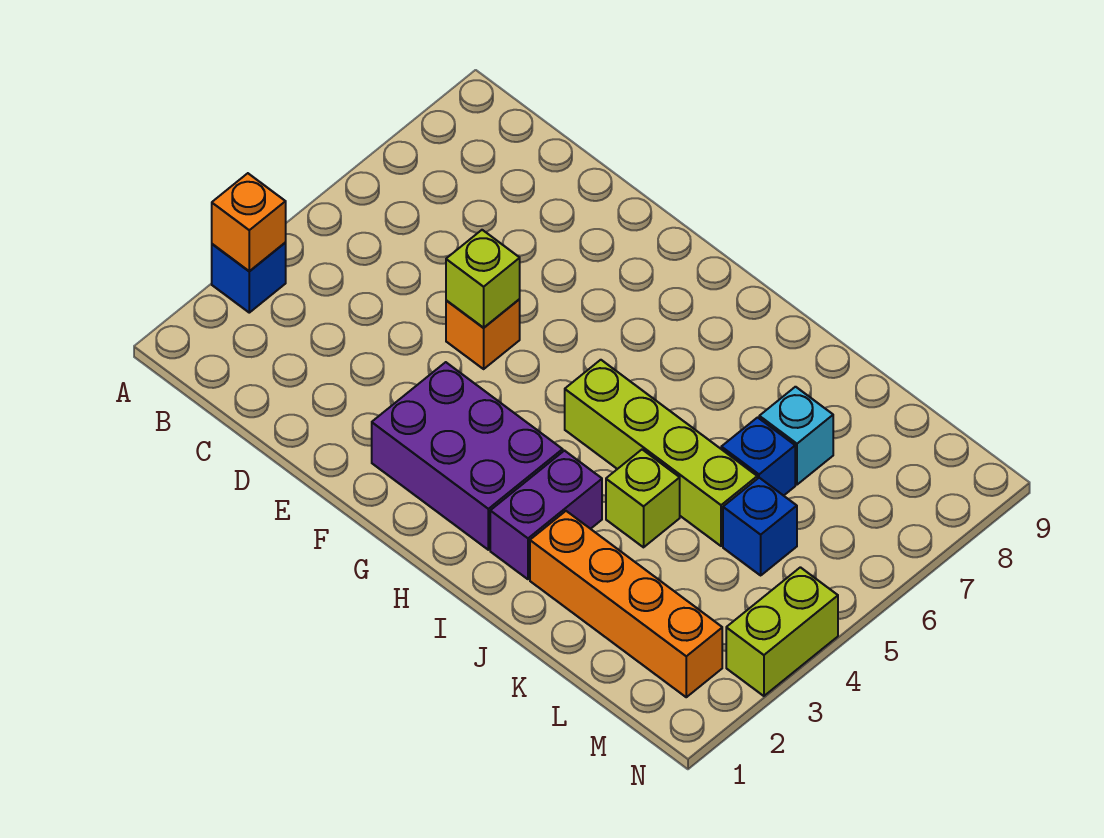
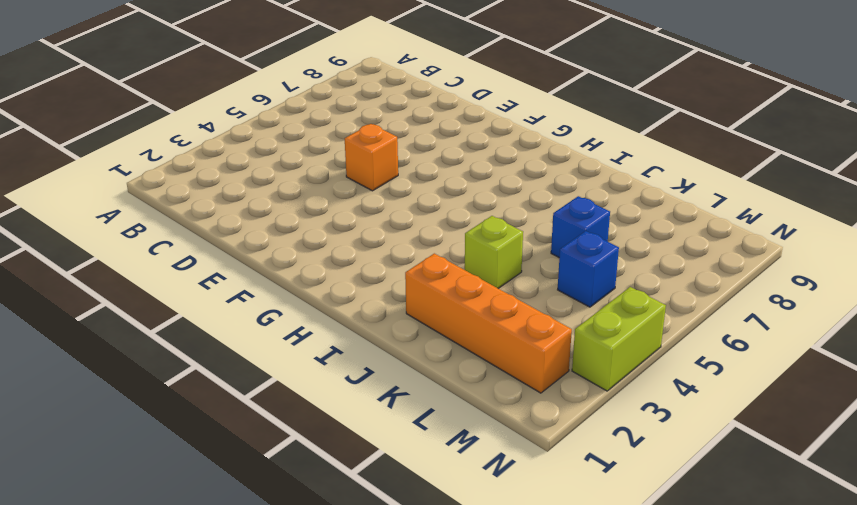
none -> blue brick A3 level 1
none -> purple brick F2:H3 level 1
none -> lime brick H5:K5 level 1

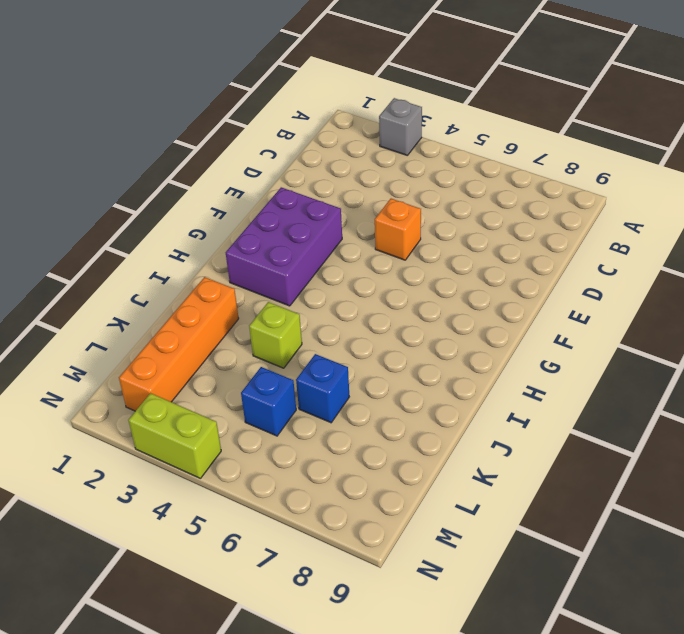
grey brick A3 level 1 -> blue brick A3 level 1
none -> lime brick H5:K5 level 1
none -> purple brick I2:I3 level 1
none -> cyan brick K7 level 1

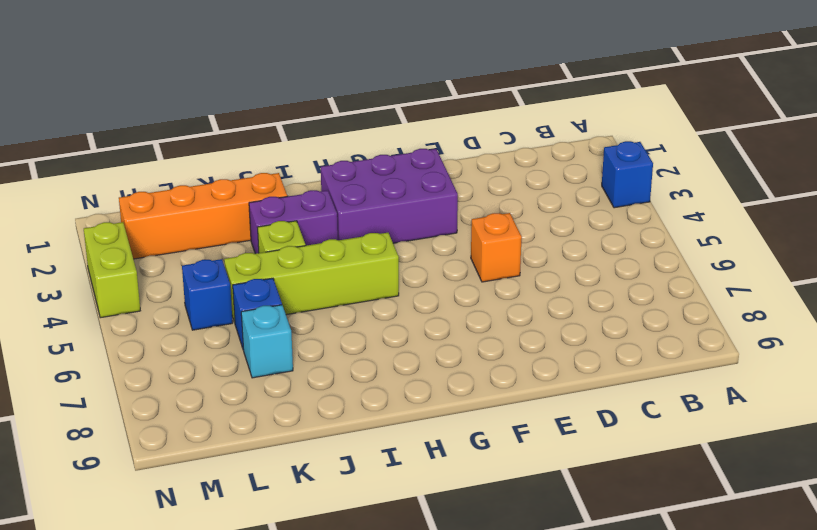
purple brick I3:J3 level 1 -> purple brick I2:I3 level 1
none -> orange brick A3 level 2
none -> lime brick E5 level 2

